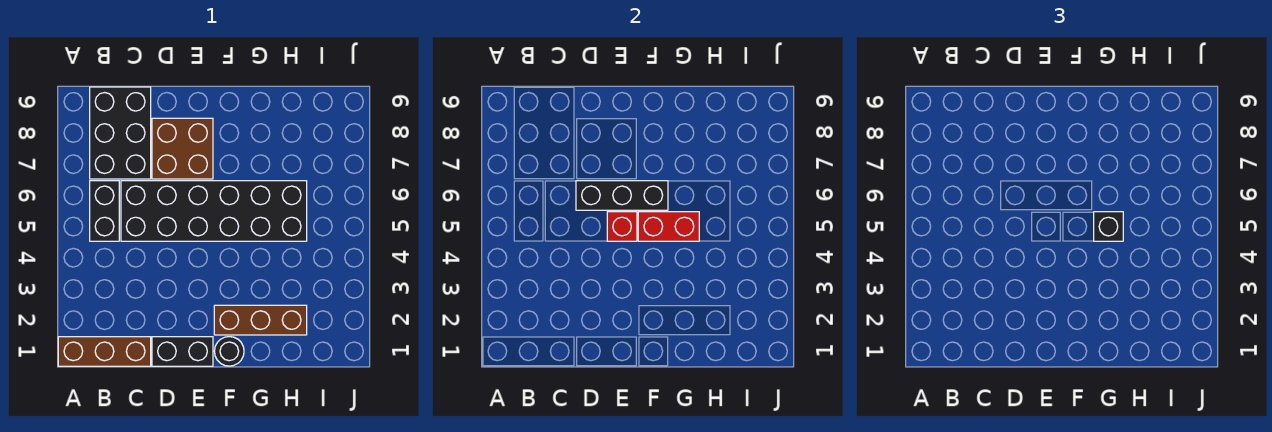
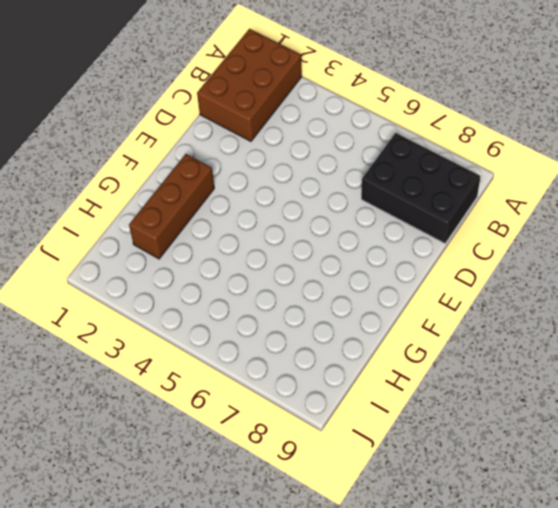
brown brick A1:C2 level 1 -> brown brick A1:C1 level 1
none -> black brick B5:B6 level 1
none -> black brick C5:H6 level 1
none -> black brick D1:E1 level 1

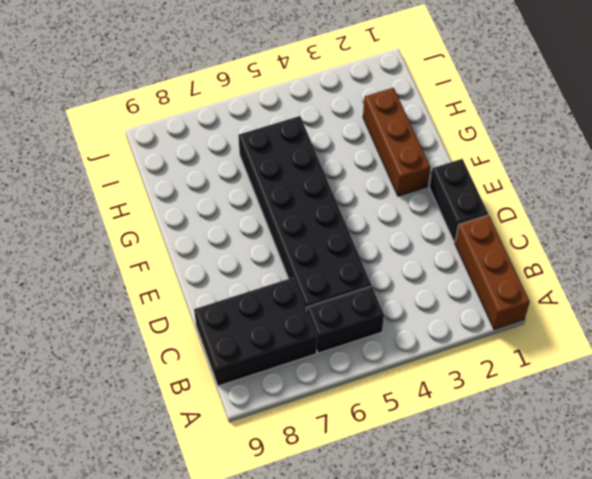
none -> brown brick D7:E8 level 1
none -> black round brick F1 level 1
none -> black brick D6:F6 level 2

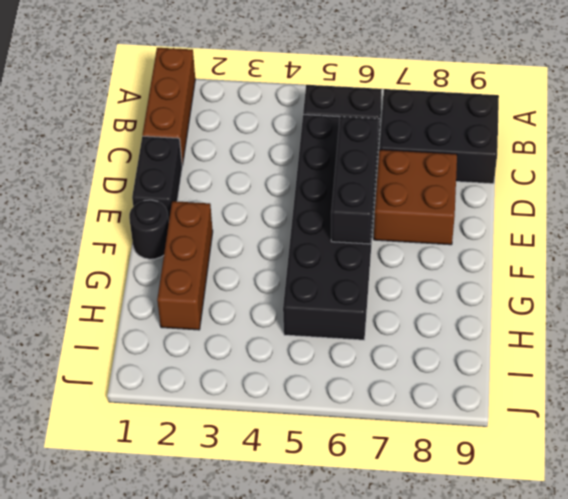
none -> red brick E5 level 2
none -> red brick F5:G5 level 2
none -> black brick G5 level 3

